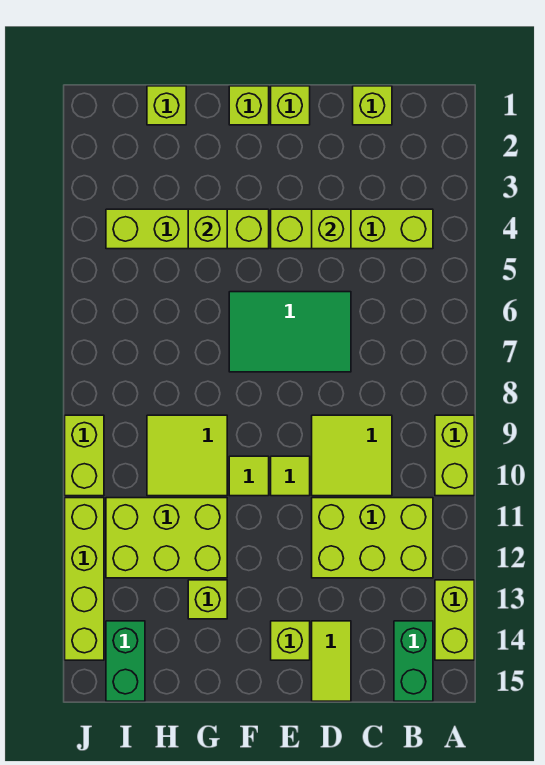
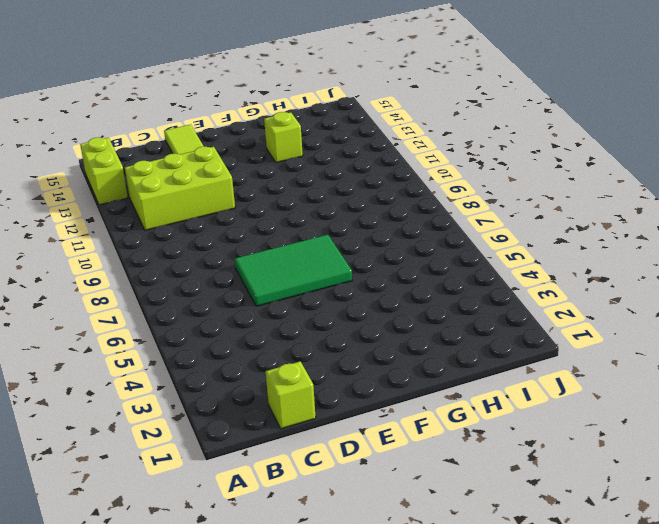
none -> lime brick A9:A10 level 1
none -> lime brick B4:E4 level 1
none -> green brick B14:B15 level 1

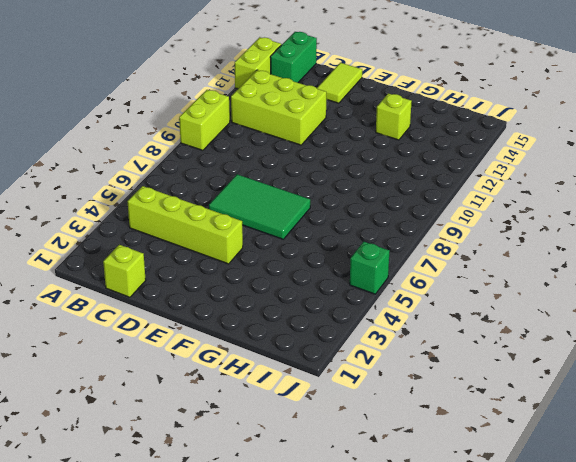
green brick J5 level 1 -> none
none -> lime tile C9:D10 level 1
none -> lime brick E1 level 1
none -> lime tile E10 level 1

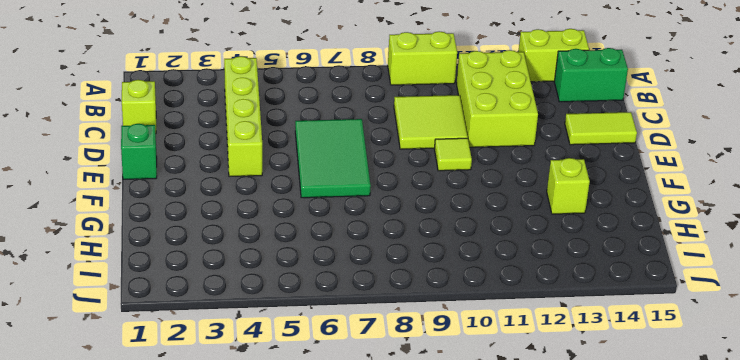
green brick E1 level 1 -> lime brick E1 level 1
none -> lime brick E14 level 1
none -> lime brick F1 level 1
none -> lime brick F4:I4 level 1

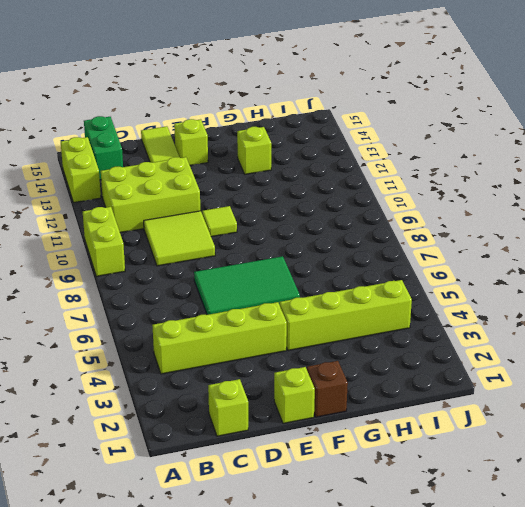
brown brick F1 level 1 -> lime brick F1 level 1
none -> lime tile F10 level 1
none -> lime tile G9:H10 level 1
none -> lime brick G11:I12 level 1

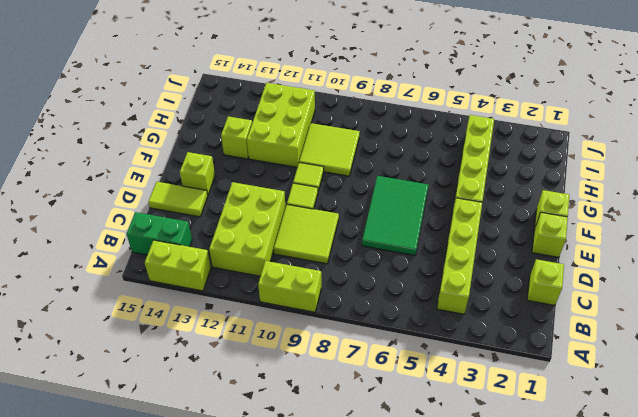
none -> lime brick H1 level 1
none -> green brick I14:I15 level 1
none -> lime brick J9:J10 level 1

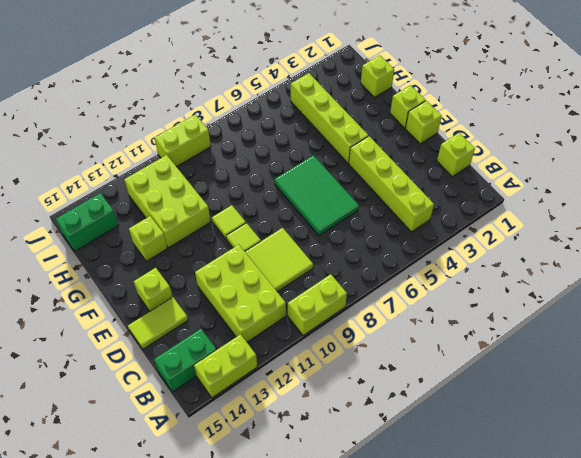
none -> lime tile G9:H10 level 1
none -> lime brick J11:J14 level 1
none -> lime brick D4 level 2

